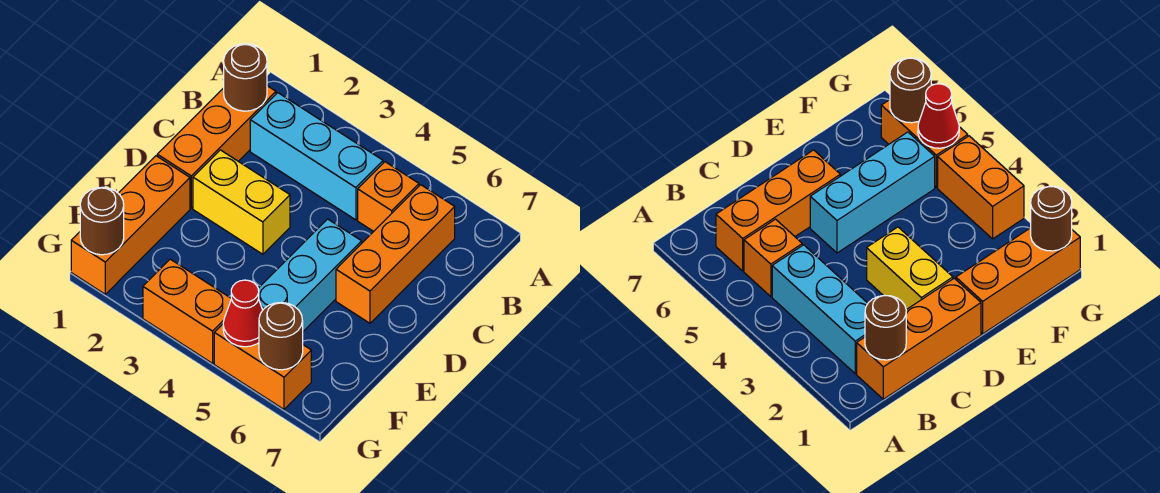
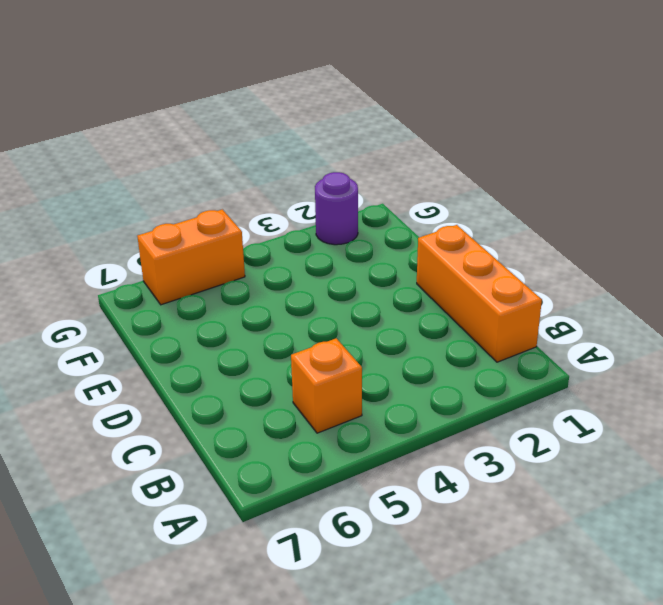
purple round brick G2 level 1 -> none
none -> cyan brick B2:B4 level 1
none -> orange brick B6:D6 level 1
none -> yellow brick D2:D3 level 1

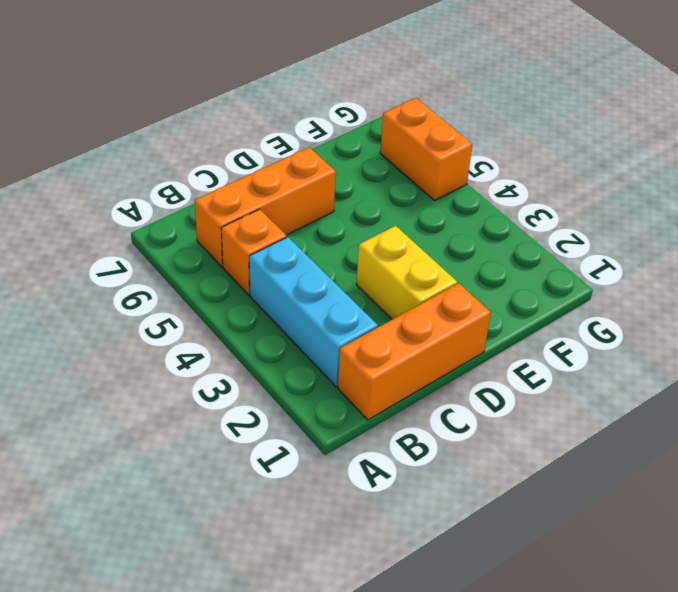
none -> cyan brick D5:F5 level 1
none -> orange brick E1:G1 level 1
none -> orange brick G3:G4 level 1

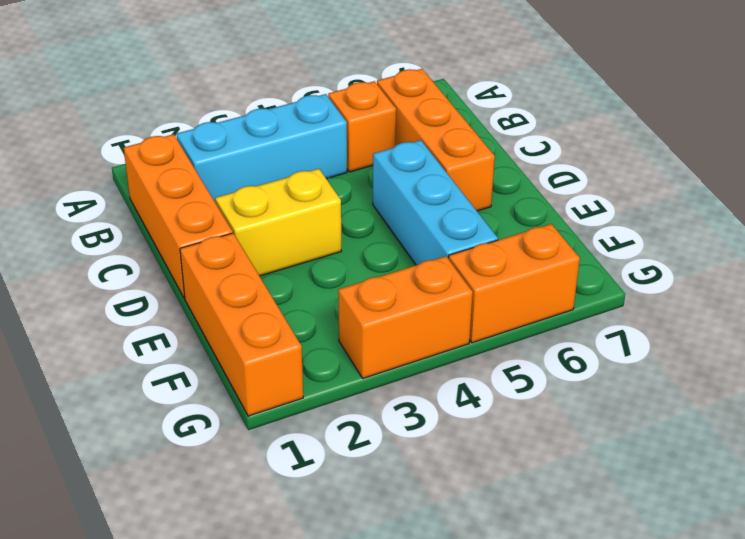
none -> brown round brick B1 level 2
none -> brown round brick G1 level 2
none -> red cone G5 level 2

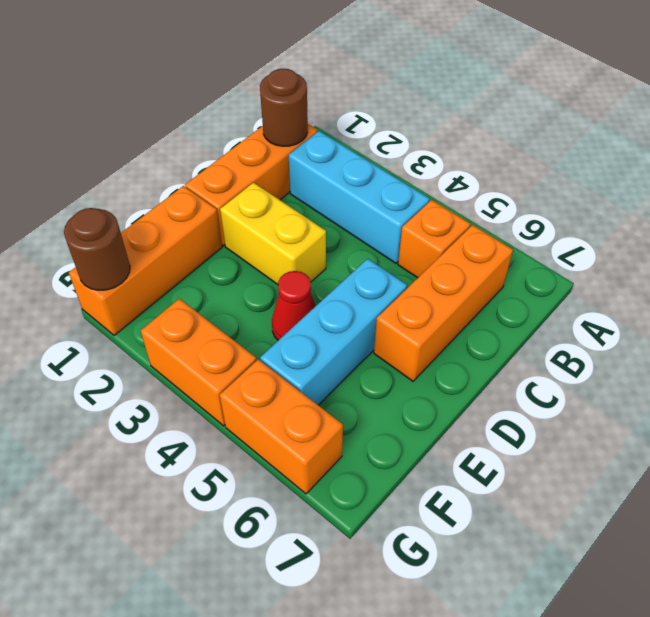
red cone E4 level 1 -> red cone G5 level 2
none -> brown round brick G6 level 2

